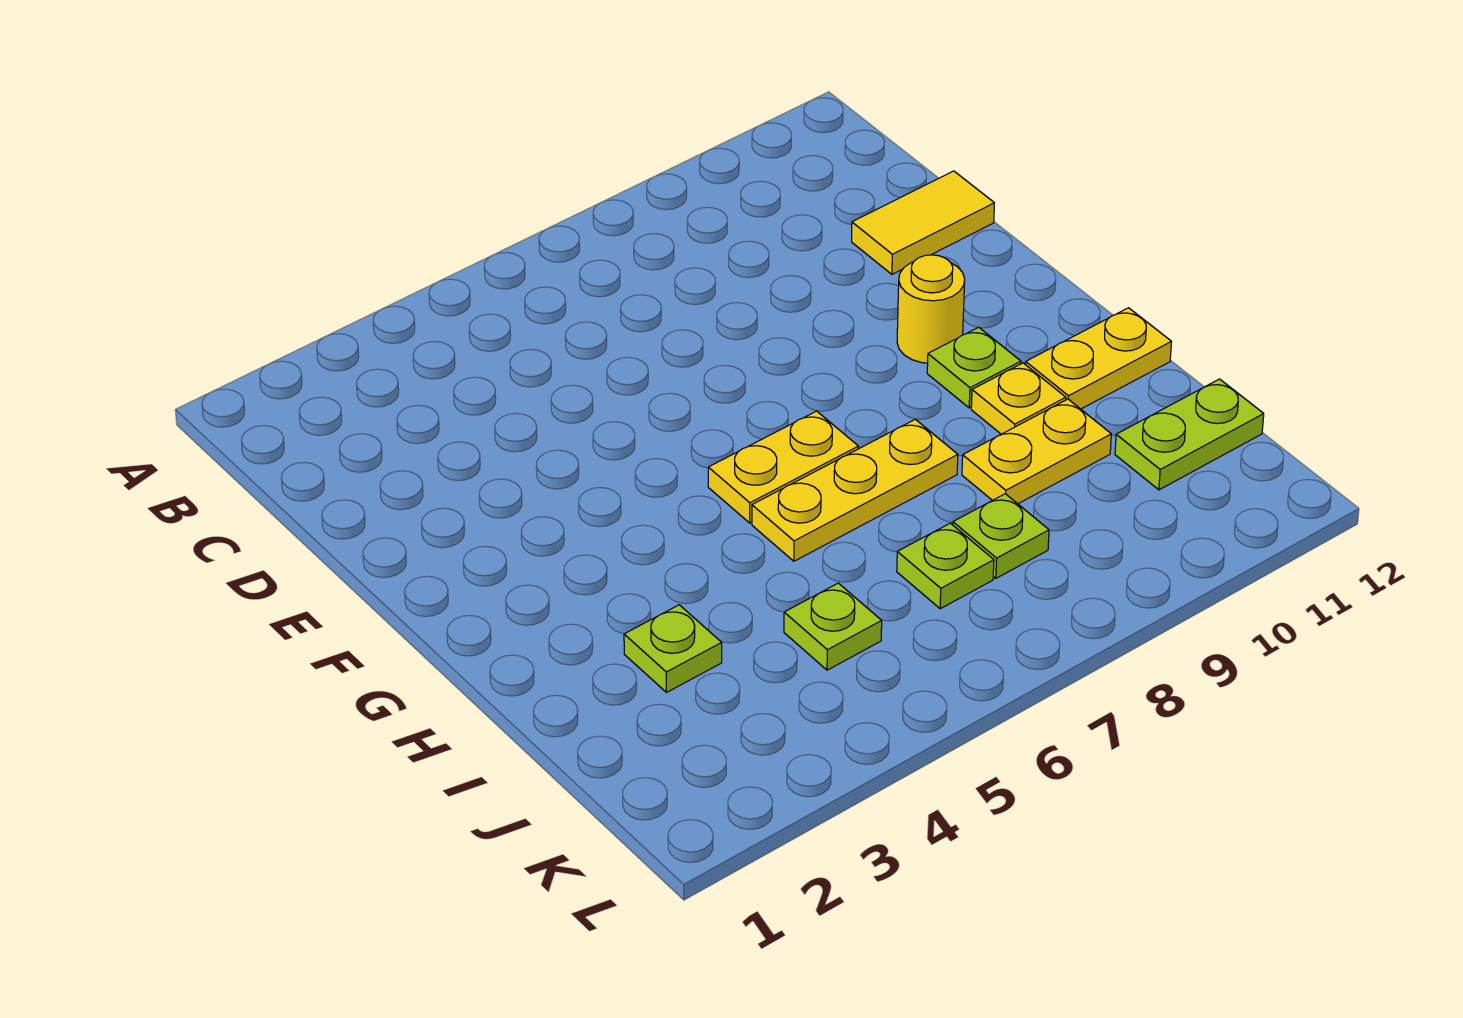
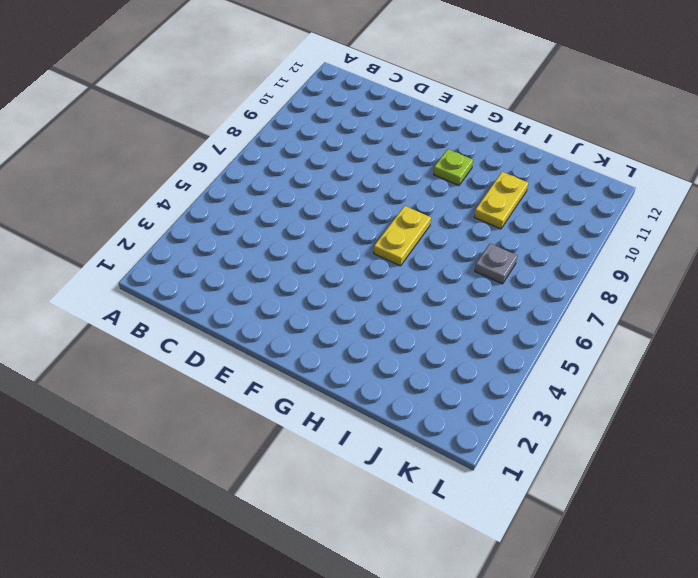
grey plate J7 level 1 -> lime plate J7 level 1
none -> yellow tile D11:D12 level 1
none -> yellow round brick F10 level 1
none -> yellow plate H6:H8 level 1

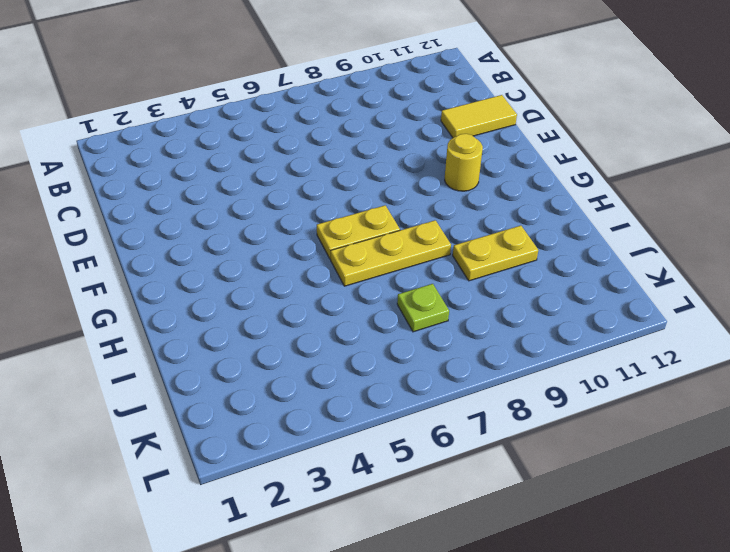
none -> lime plate G10 level 1
none -> yellow plate H10 level 1
none -> yellow plate H11:H12 level 1

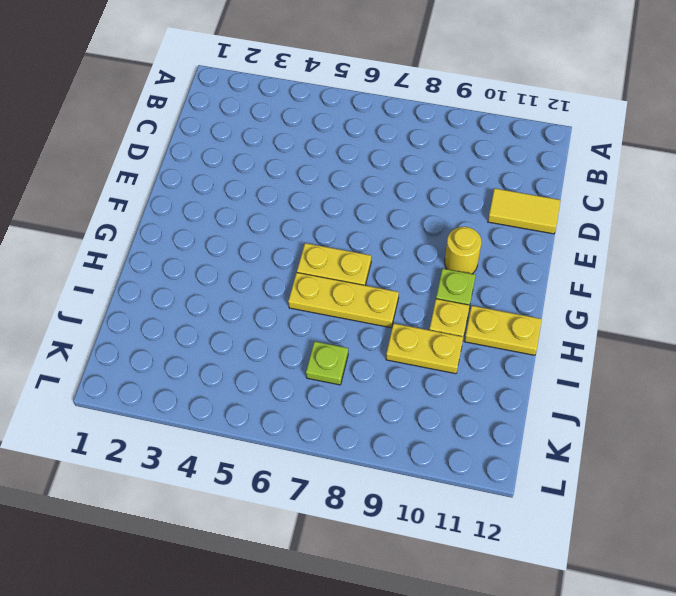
none -> lime plate I3 level 1
none -> lime plate J5 level 1
none -> lime plate J8 level 1

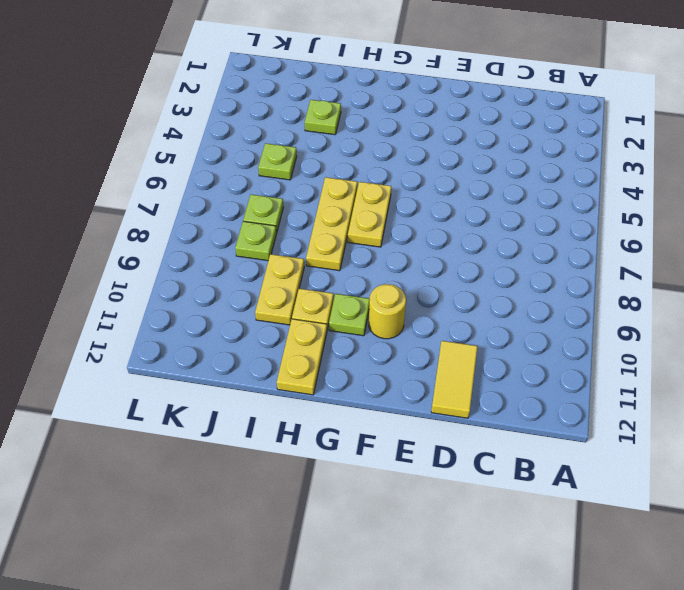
none -> lime plate J11:J12 level 1

